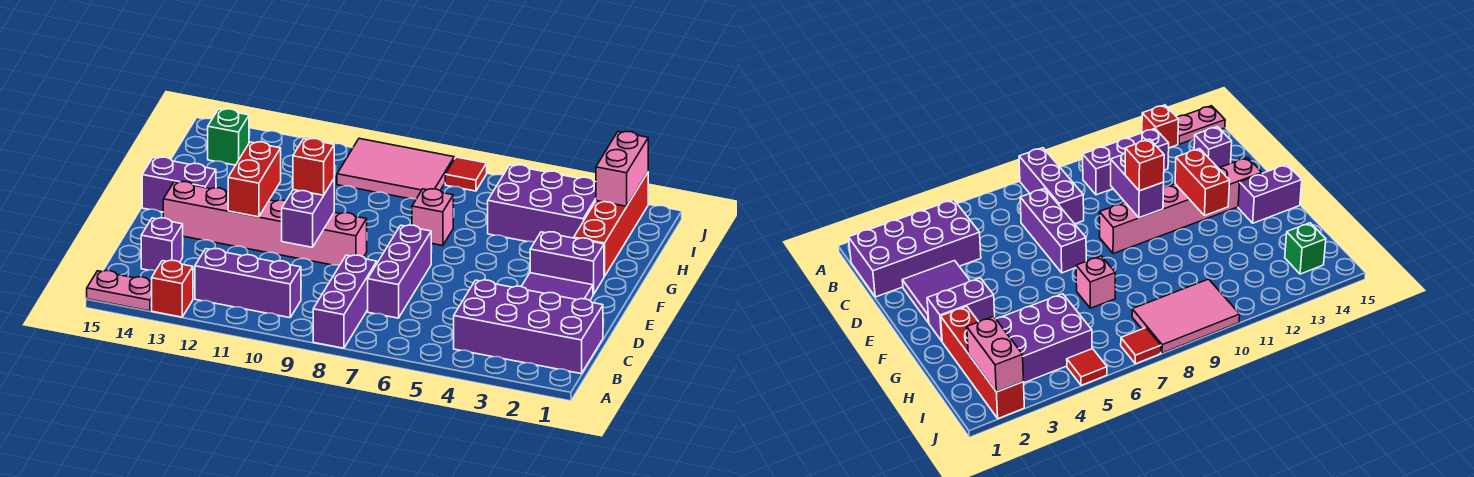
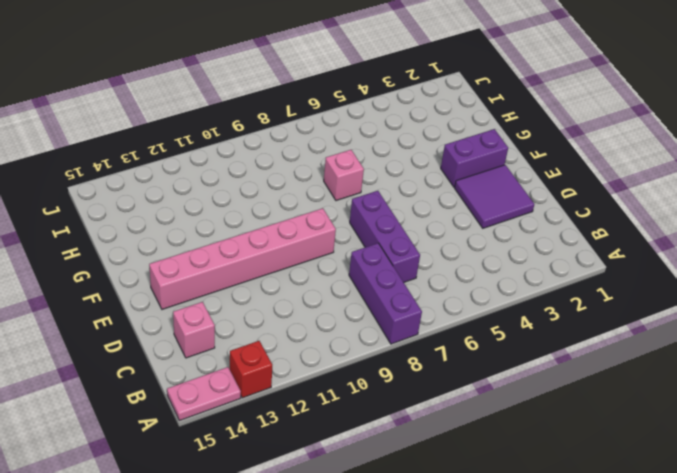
pink brick C14 level 1 -> purple brick C14 level 1
none -> purple brick B1:C4 level 1
none -> purple brick B10:B12 level 1
none -> purple brick F14:F15 level 1

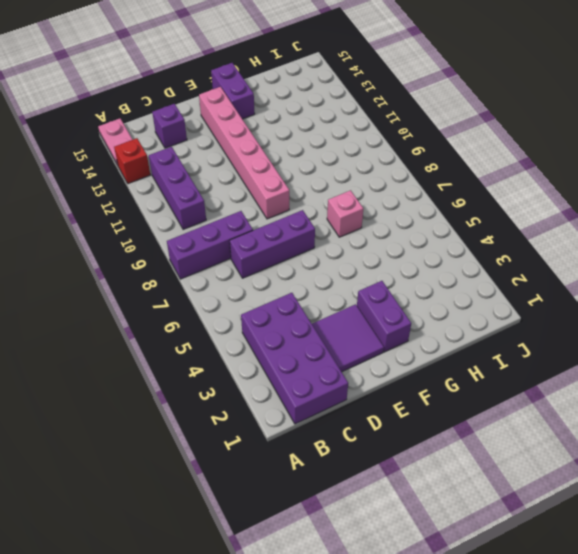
none -> red brick G2:J2 level 1
none -> purple brick H3:I5 level 1
none -> pink tile I8:J10 level 1

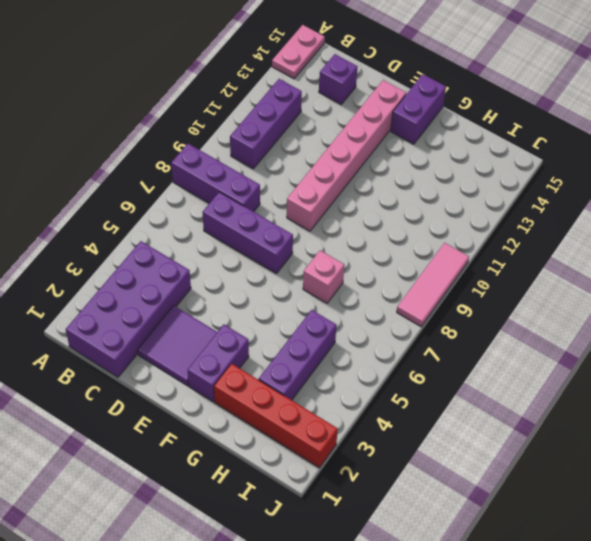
purple brick H3:H5 level 1 -> purple brick H3:I5 level 1
pink tile J8:J10 level 1 -> pink tile I8:J10 level 1
none -> red brick A13 level 1
none -> green brick I14 level 1
none -> red tile J5 level 1

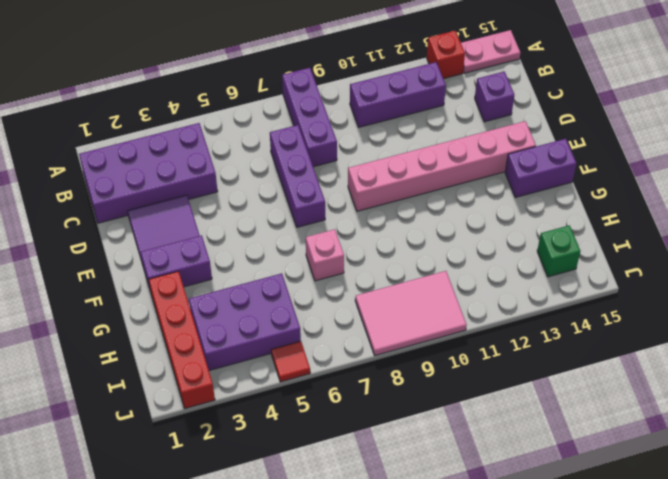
none -> red tile J7 level 1
none -> purple brick D10:E10 level 2
none -> red brick E12:F12 level 2

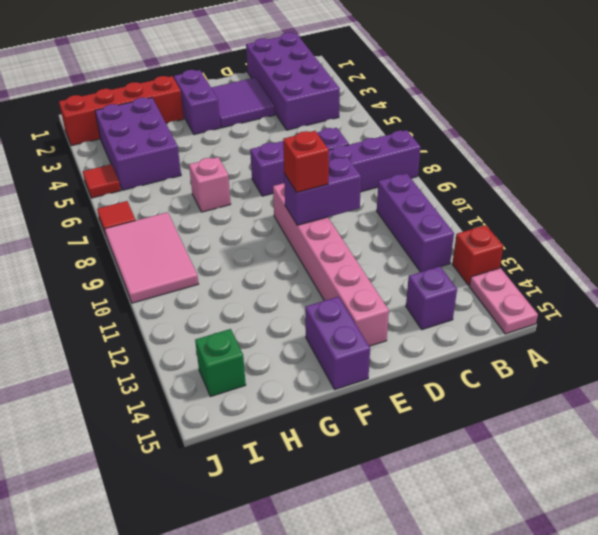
none -> red brick E12:F12 level 2
none -> pink brick I2:J2 level 2

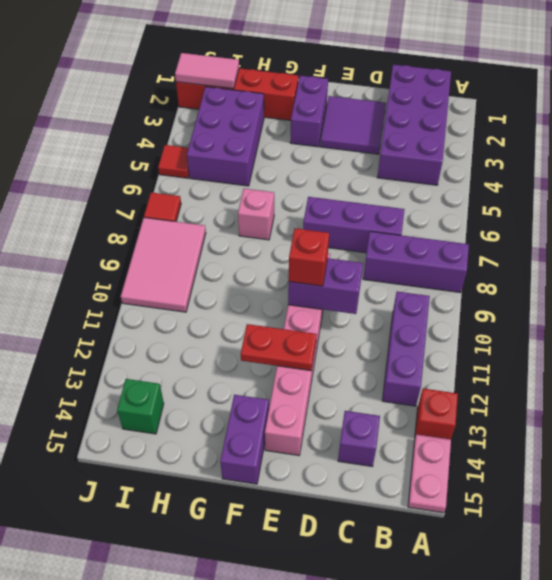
red plate E12:F12 level 2 -> red brick E12:F12 level 2
pink tile I2:J2 level 2 -> pink brick I2:J2 level 2

